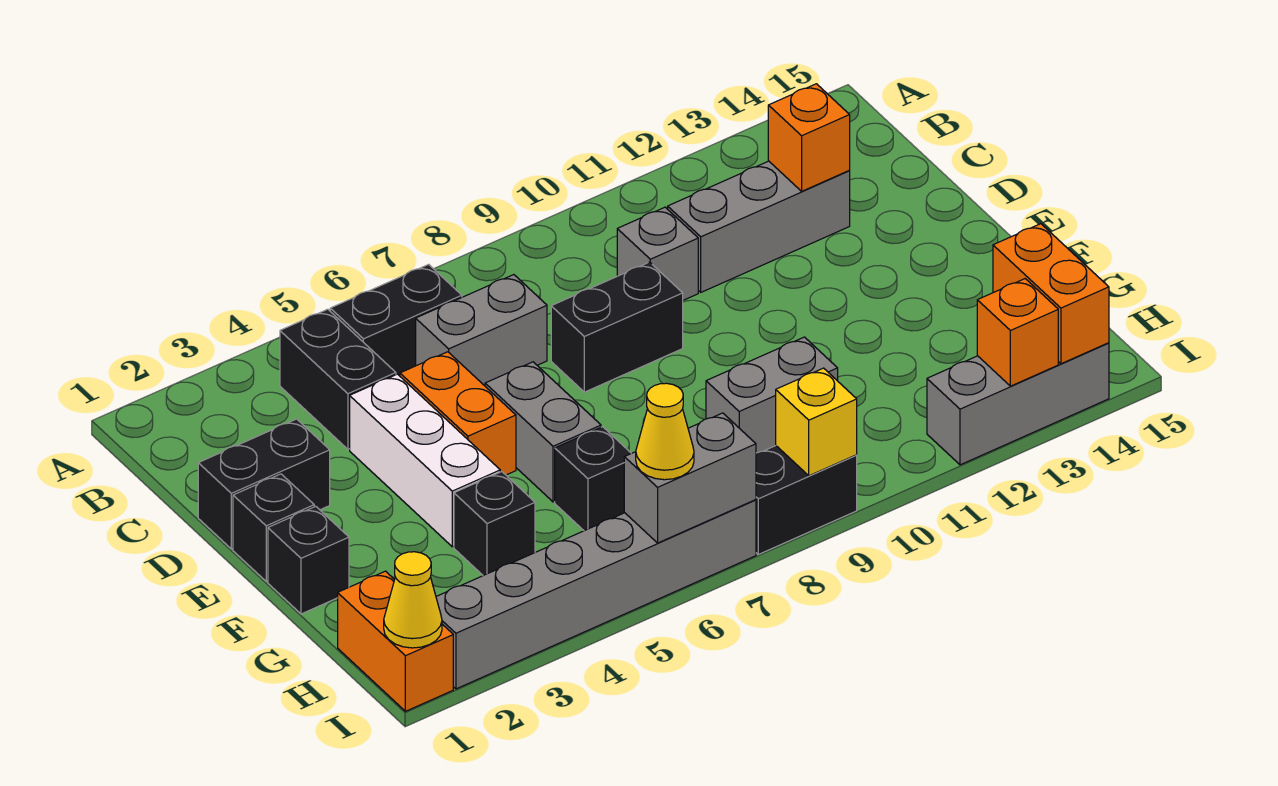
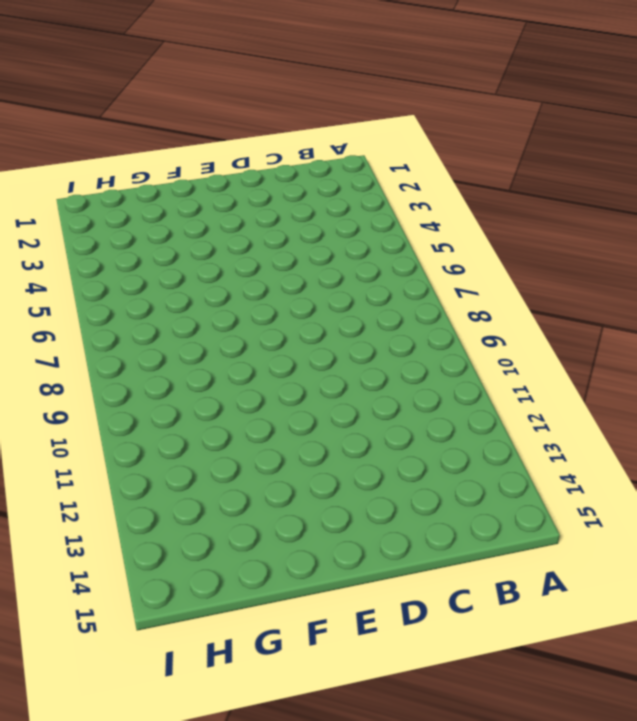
none -> black brick B4:C4 level 1
none -> black brick B5:B6 level 1
none -> grey brick C6:C7 level 1

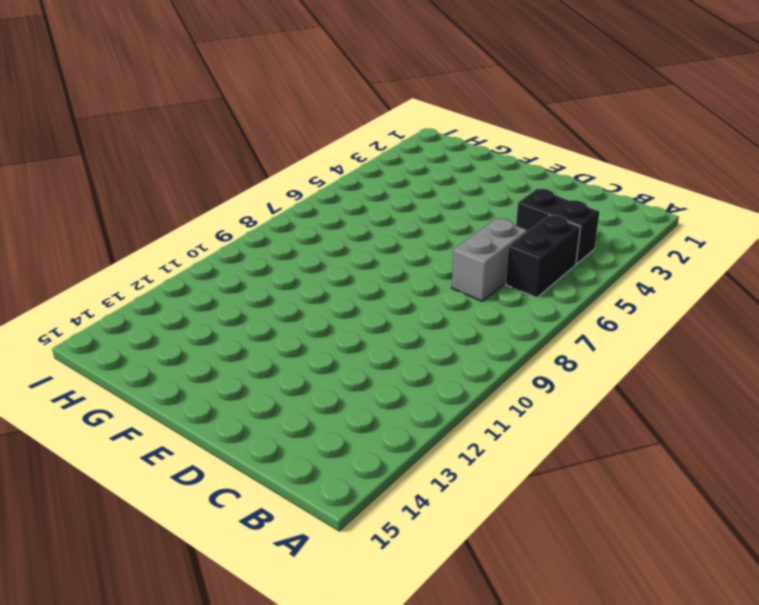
none -> grey brick C10 level 1
none -> grey brick C11:C13 level 1
none -> black brick D1:D2 level 1

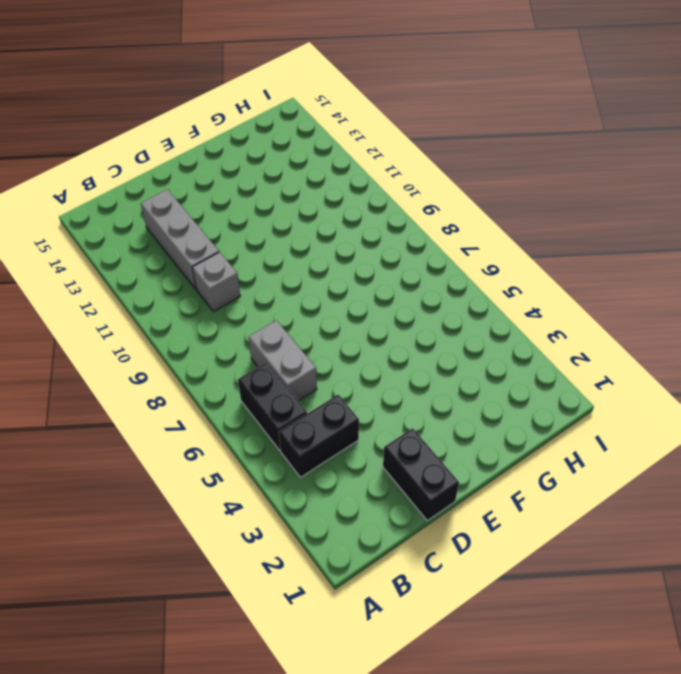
none -> white brick D4:F4 level 1
none -> orange brick D5:E5 level 1
none -> black brick D8:D9 level 1

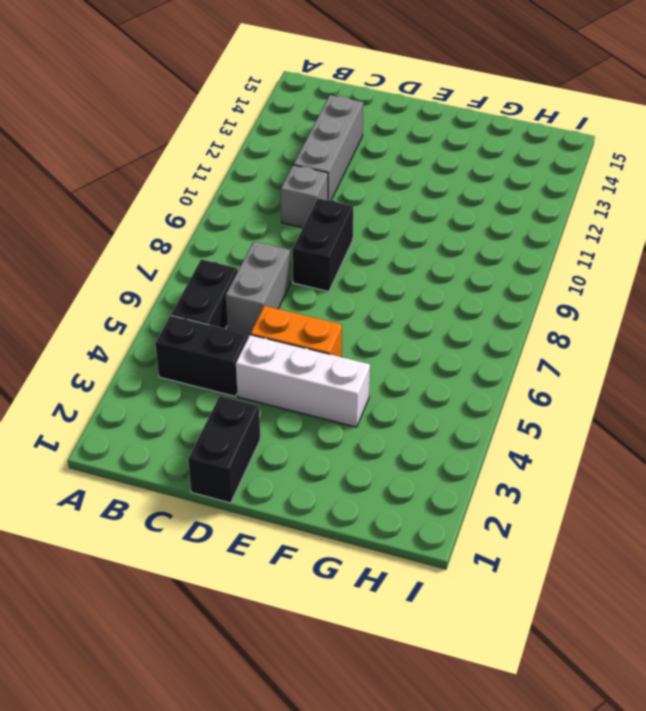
none -> black brick E1 level 1
none -> grey brick E6:F6 level 1
none -> black brick F1 level 1

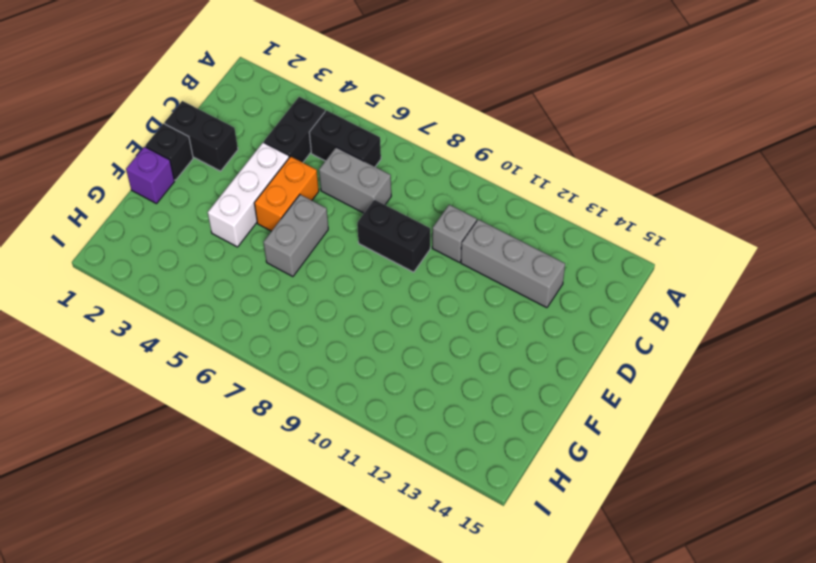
purple brick F1 level 1 -> black brick F1 level 1
none -> black brick G4 level 1
none -> black brick G6 level 1
none -> grey brick G9:G10 level 1

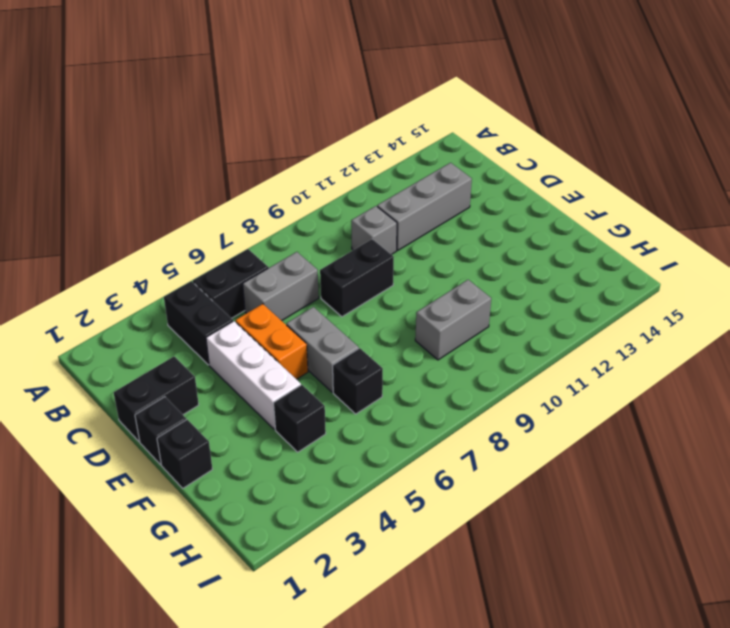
none -> orange brick H1:I1 level 1
none -> grey brick I2:I7 level 1
none -> black brick I8:I9 level 1

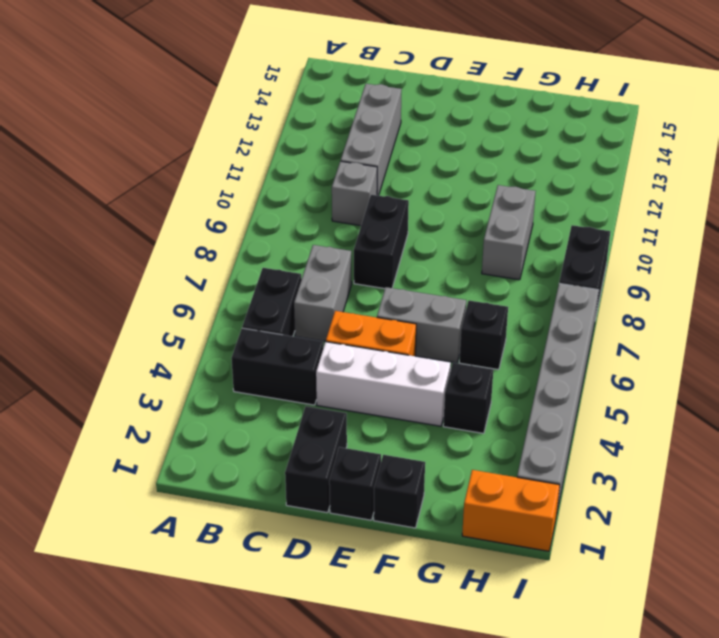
none -> grey brick I12:I14 level 1
none -> orange brick C13 level 2
none -> orange brick H14:I14 level 2

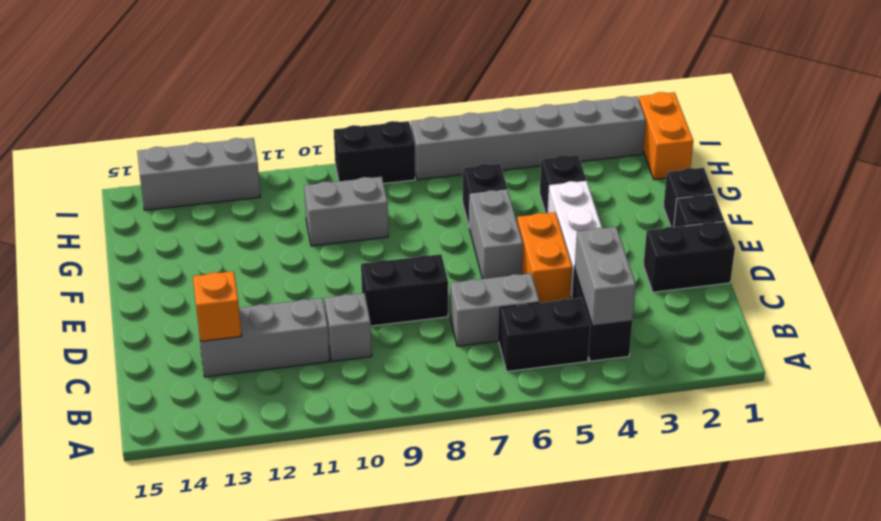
grey brick B4:C4 level 2 -> grey brick I6:I7 level 2
none -> orange brick H14:I14 level 2
none -> yellow cone I1 level 2
none -> yellow brick I9 level 2

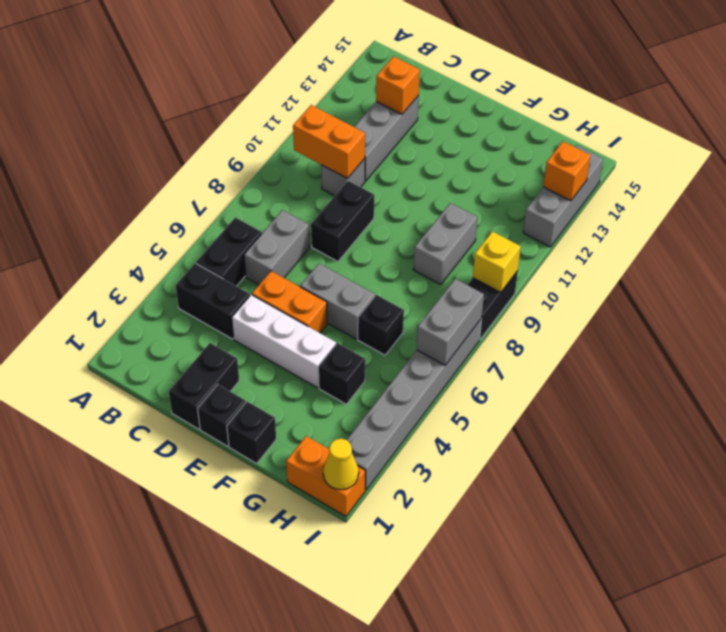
orange brick B10:C10 level 2 -> orange brick H14:I14 level 2
none -> yellow cone I6 level 3

